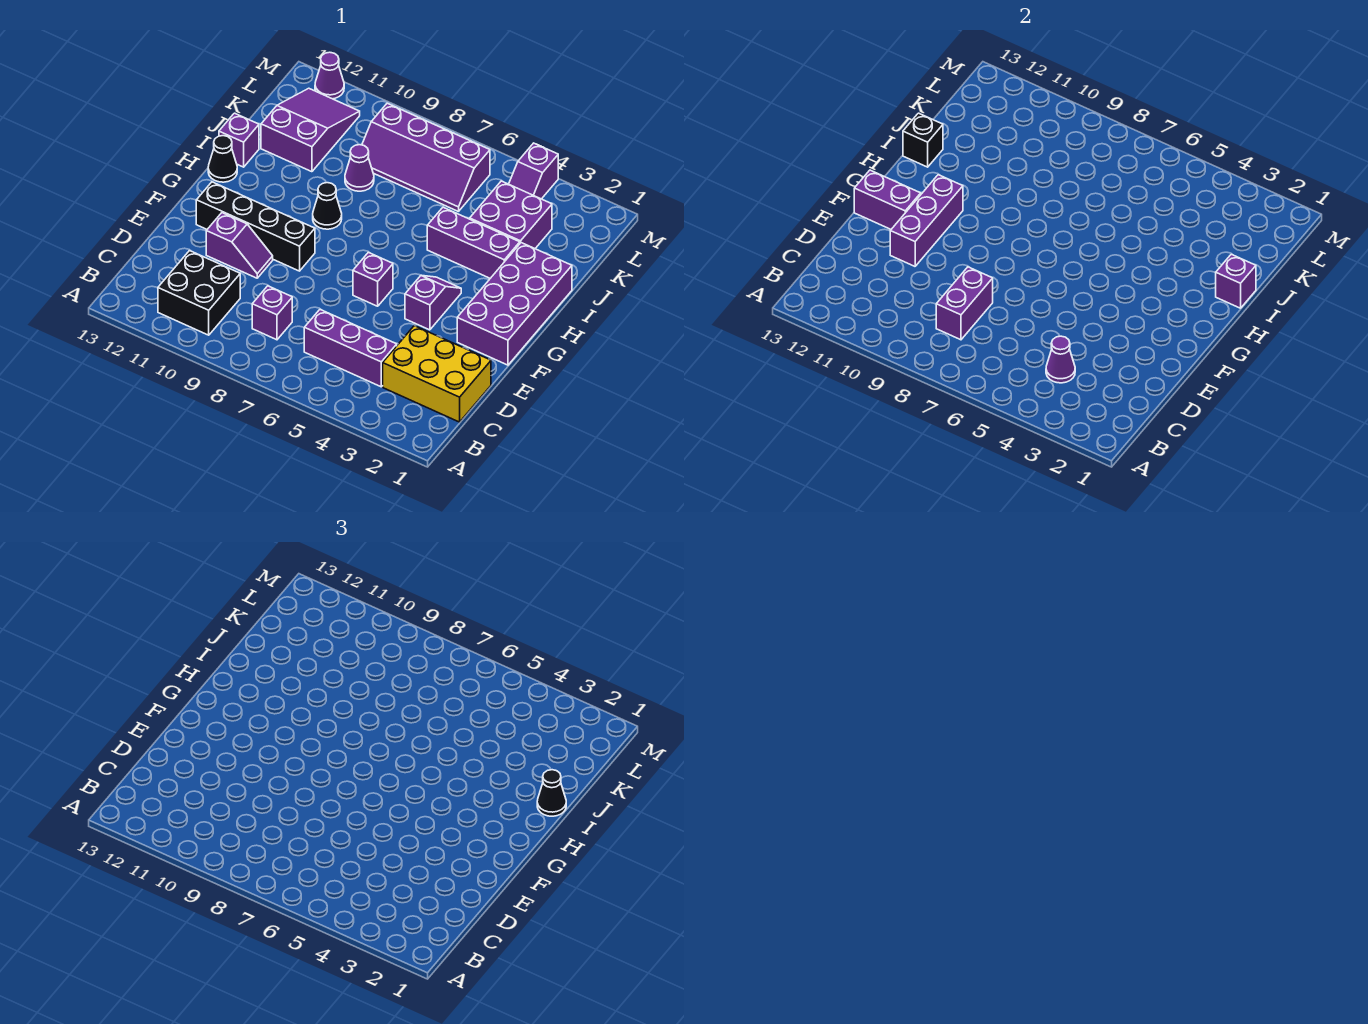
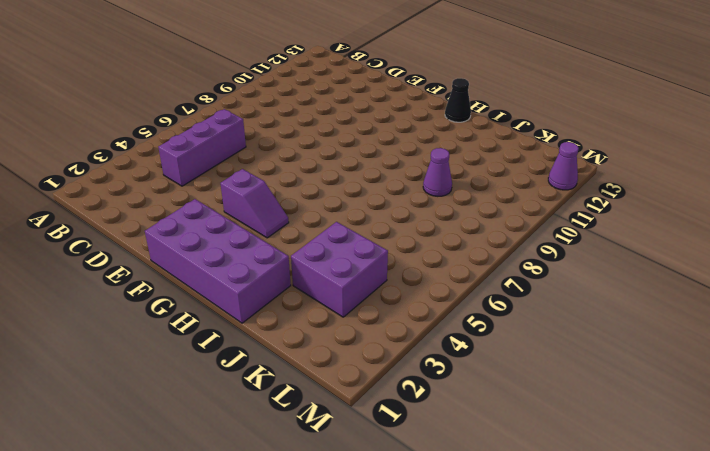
none -> black brick B10:C11 level 1
none -> yellow brick C1:D3 level 1
none -> purple brick C8 level 1

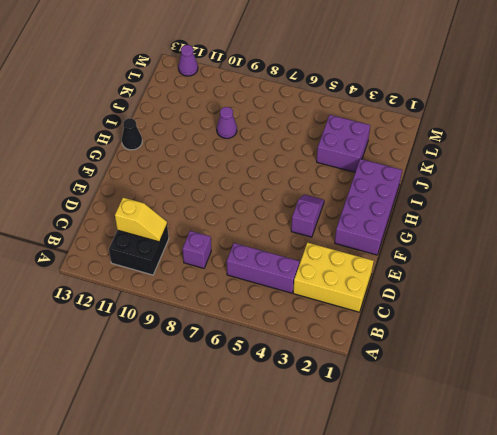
yellow slope C10:C11 level 2 top 11 -> none
none -> purple slope E10:E11 level 1 top 11
none -> purple brick F6 level 1
none -> black brick F9:F12 level 1

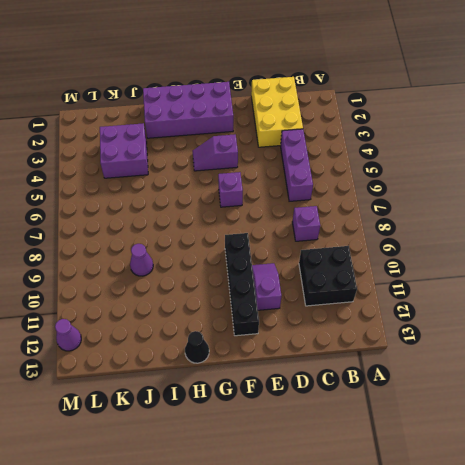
none -> black cone H9 level 1
none -> purple brick I3:I5 level 1
none -> purple brick I13 level 1

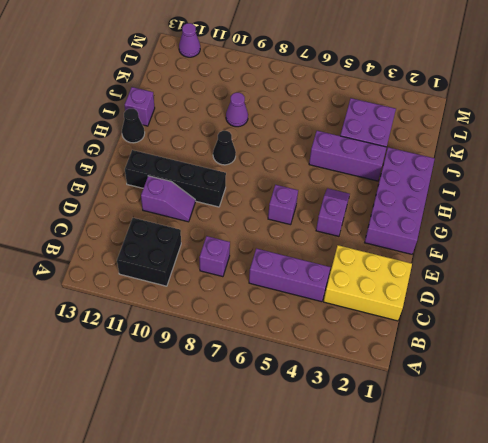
none -> purple slope J11:L12 level 1 top J
none -> purple slope K6:L9 level 1 top L
none -> purple slope L4:M4 level 1 top M

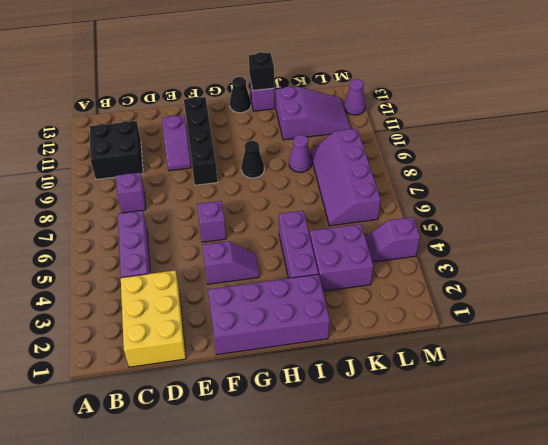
none -> purple cone C4 level 2
none -> purple brick C8:D8 level 2
none -> purple brick E11:G11 level 2

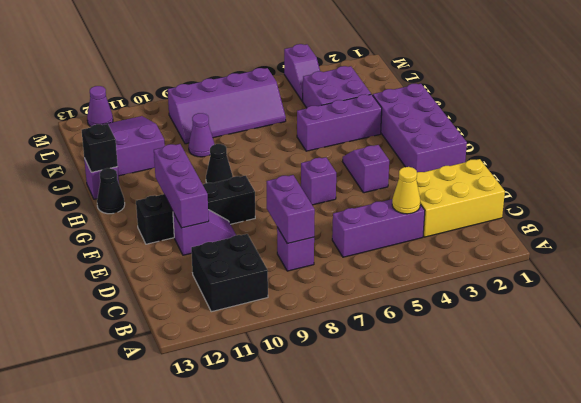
yellow cone C4 level 2 -> purple cone C4 level 2
none -> purple brick F12:F13 level 2
none -> purple brick I1 level 2
none -> black cone I1 level 3

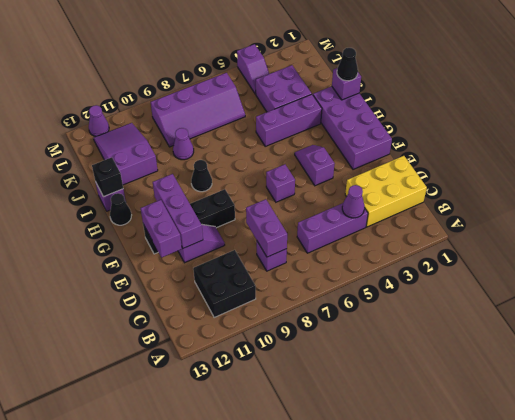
purple brick E12:F12 level 2 -> purple brick F12:F13 level 2

